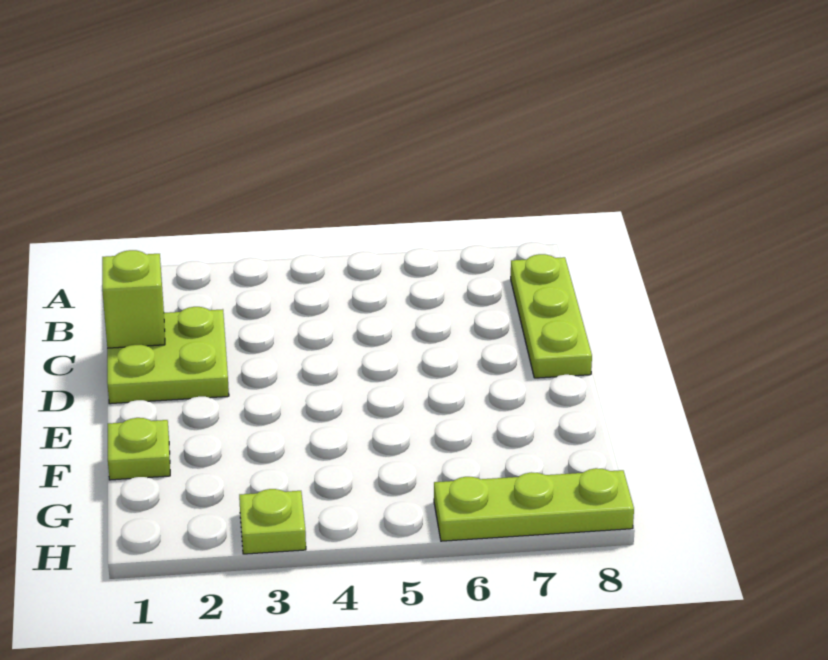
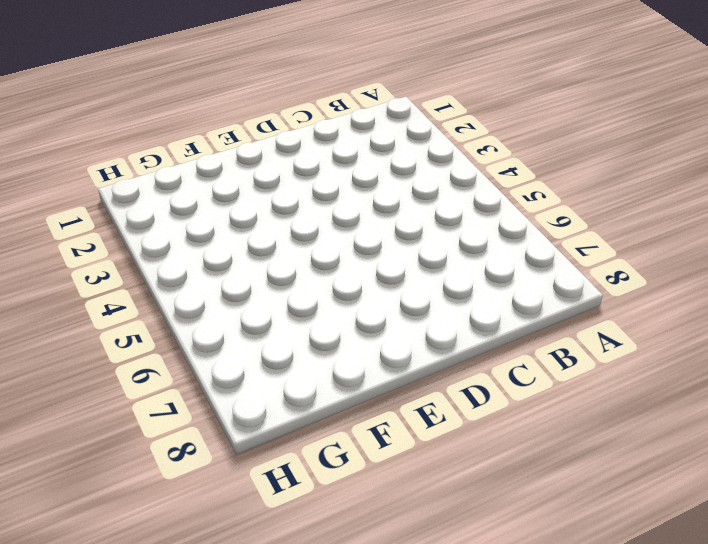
none -> lime plate B8:D8 level 1
none -> lime plate C1:D2 level 1

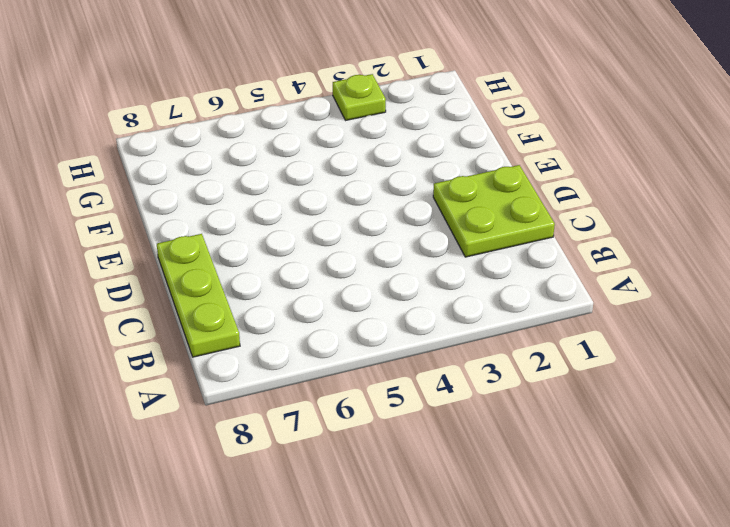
none -> lime plate F1 level 1
none -> lime plate H6:H8 level 1

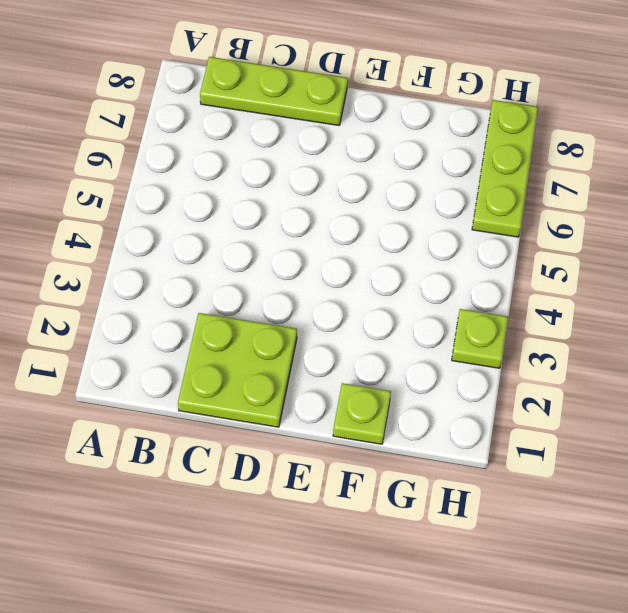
none -> lime brick C1 level 2

